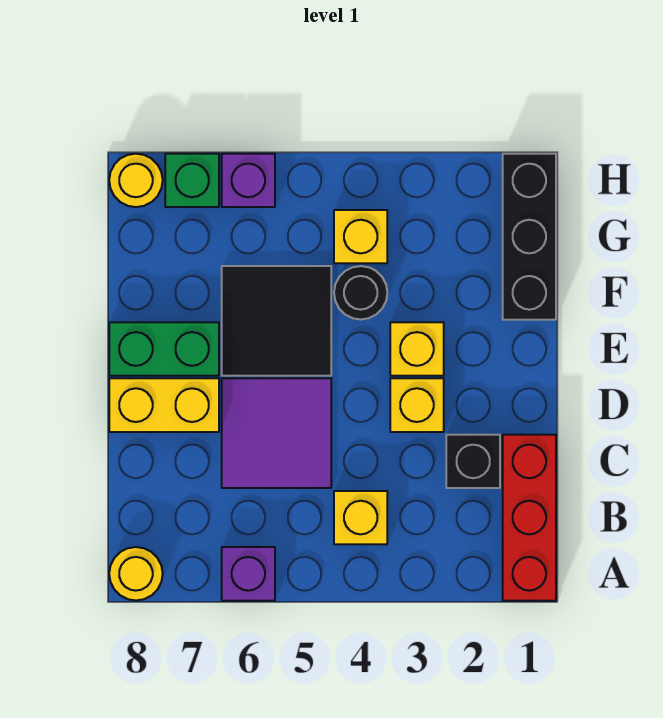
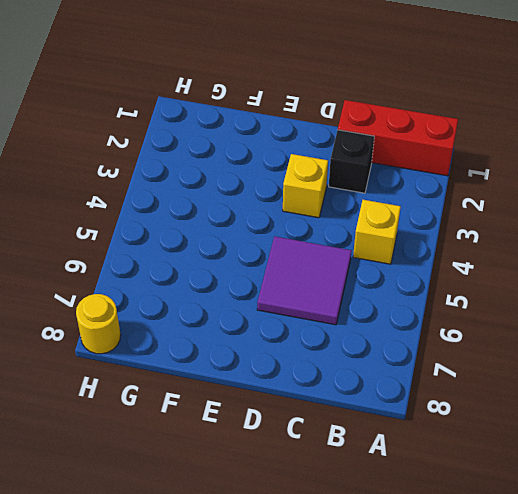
none -> purple brick A6 level 1
none -> yellow round brick A8 level 1
none -> yellow brick D7:D8 level 1

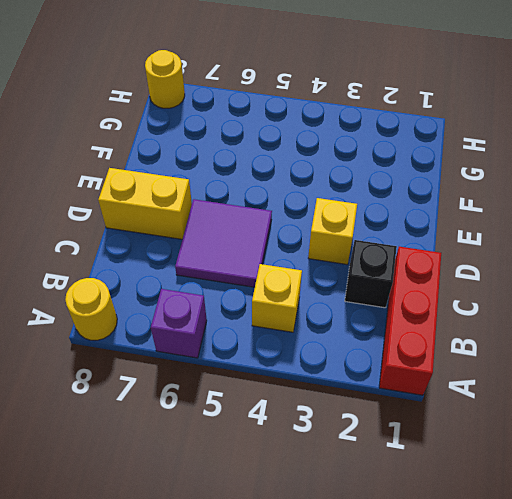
none -> yellow brick E3 level 1
none -> black tile E5:F6 level 1
none -> green brick E7:E8 level 1

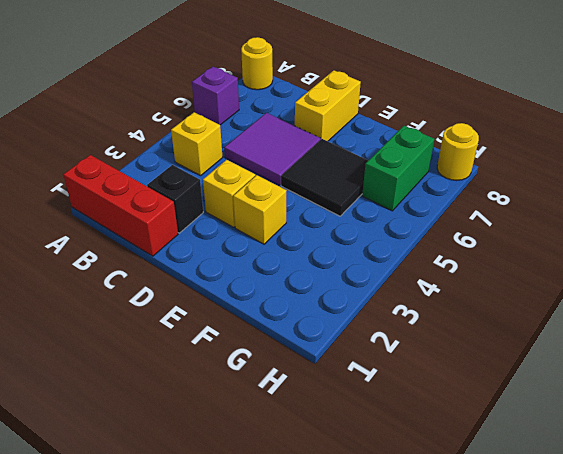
green brick G6:G7 level 1 -> green brick E7:E8 level 1
none -> black brick F1:H1 level 1
none -> black round brick F4 level 1
none -> yellow brick G4 level 1

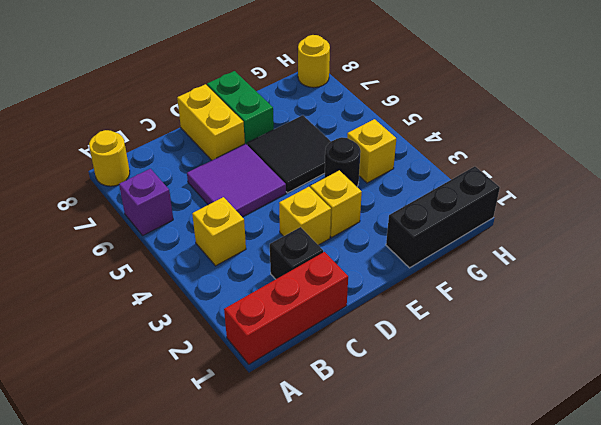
none -> purple brick H6 level 1
none -> green brick H7 level 1

